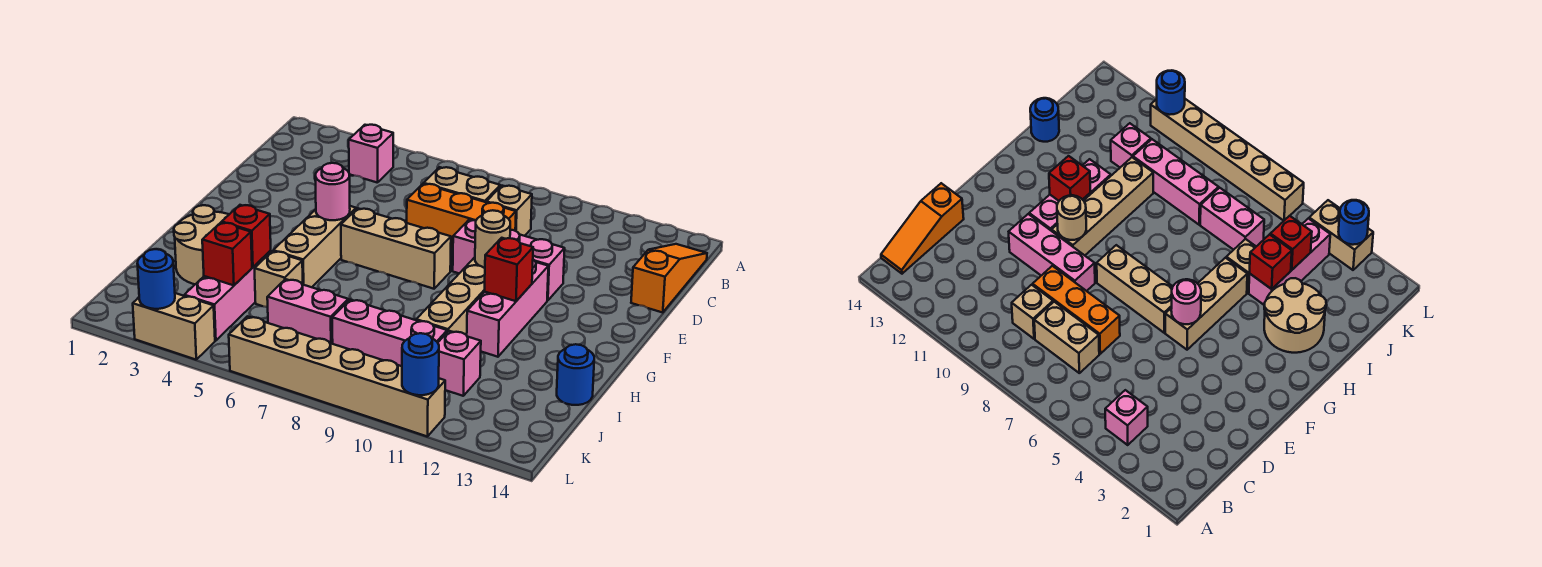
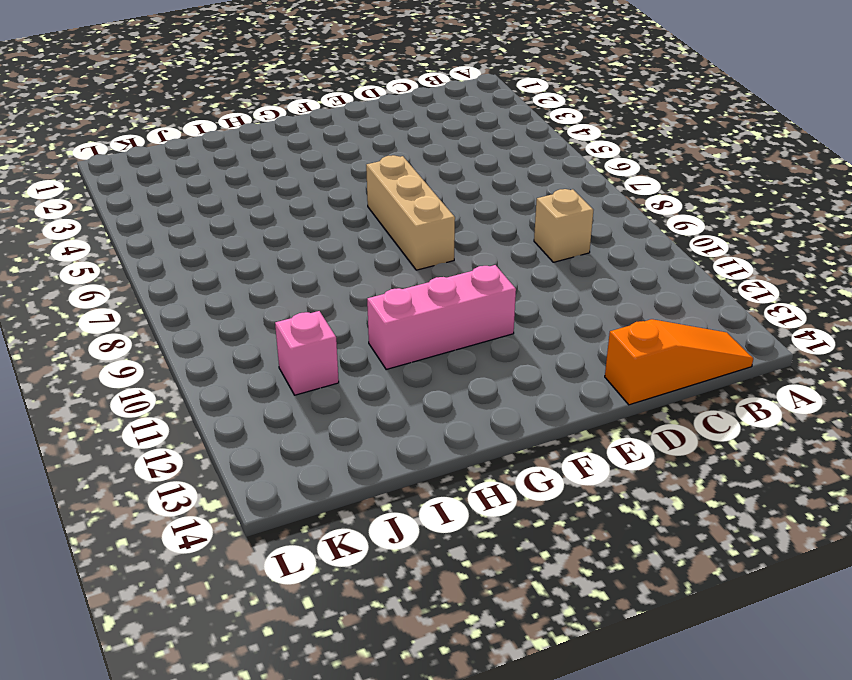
none -> pink brick B4 level 1
none -> tan brick C7:C8 level 1
none -> orange brick D7:D9 level 1

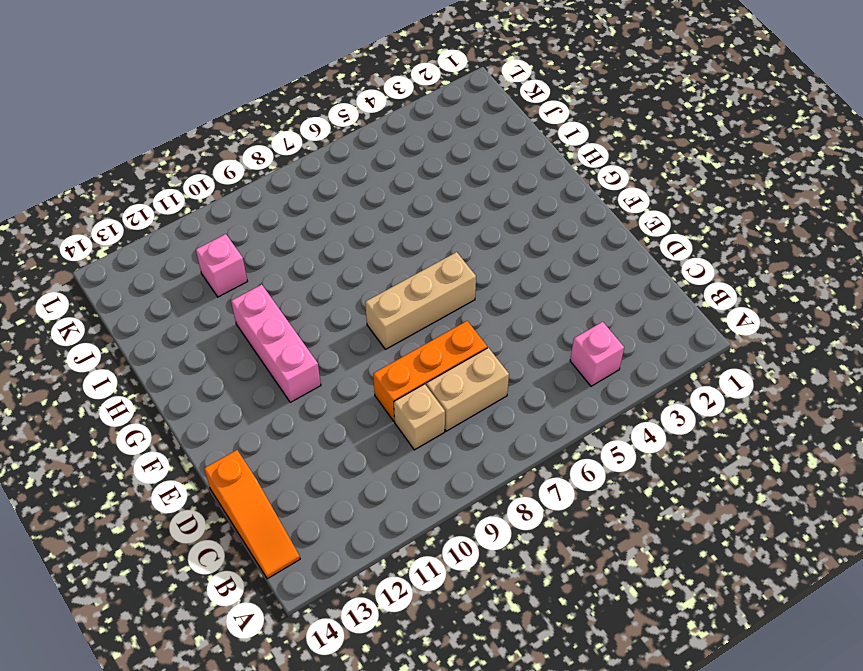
none -> pink brick E9:E11 level 1
none -> tan brick F5:H5 level 1
none -> tan brick F10:I10 level 1

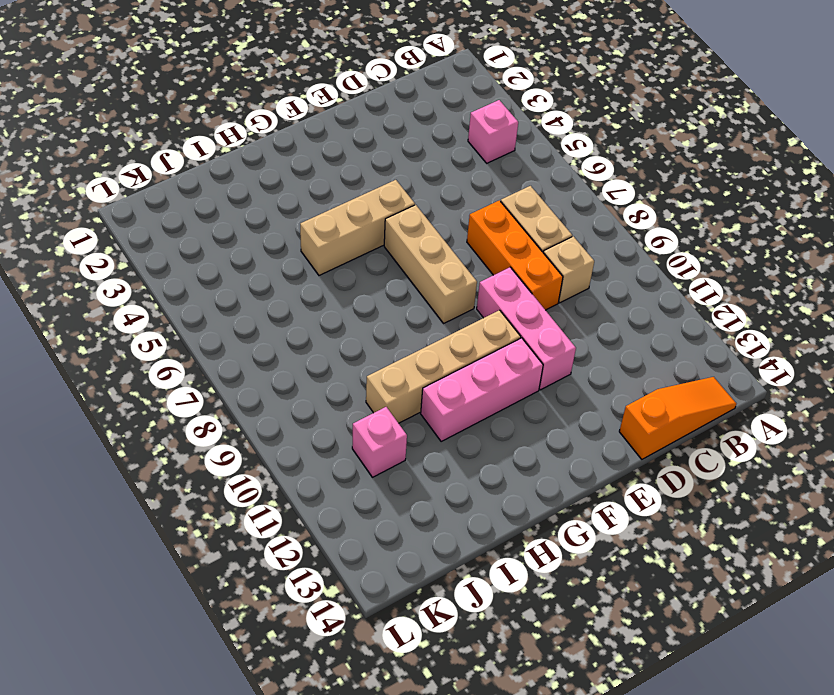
none -> tan round brick H2:I3 level 1
none -> pink brick I4:K4 level 1
none -> tan brick I5 level 1

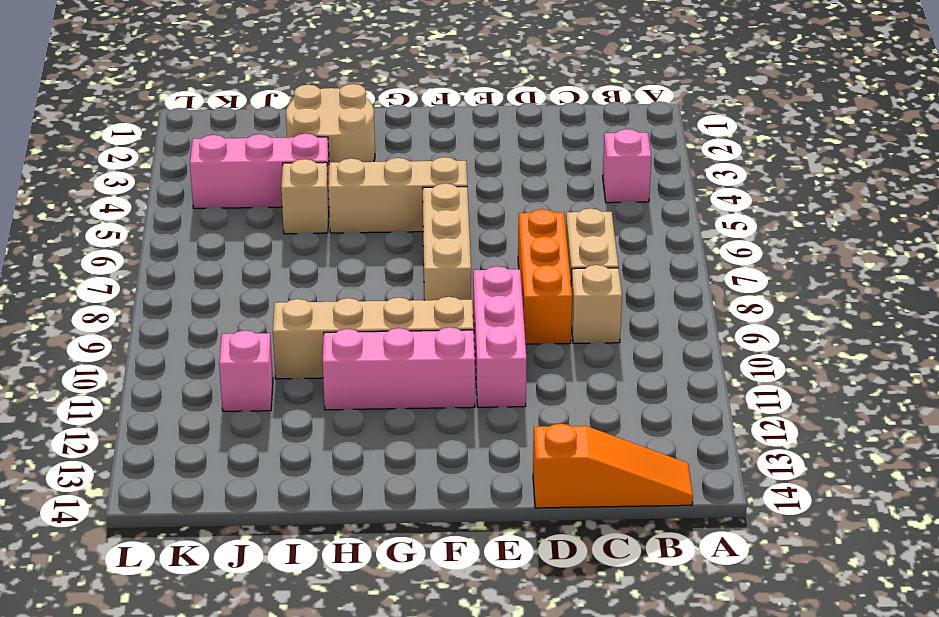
none -> blue round brick I14 level 1
none -> pink brick J6:J7 level 1
none -> pink brick J8:J10 level 1

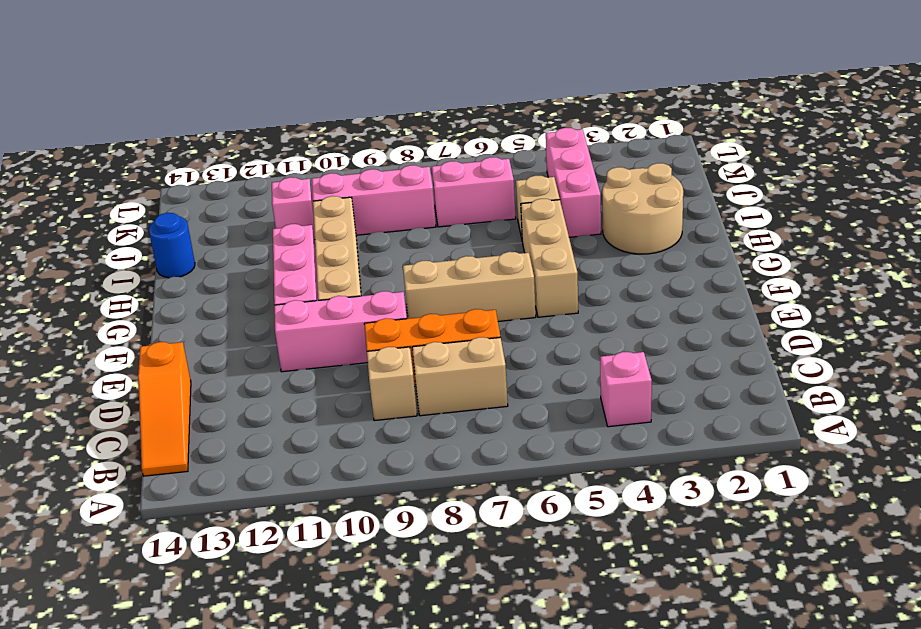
none -> tan brick L3:L4 level 1
none -> tan brick L6:L11 level 1
none -> pink round brick F5 level 2

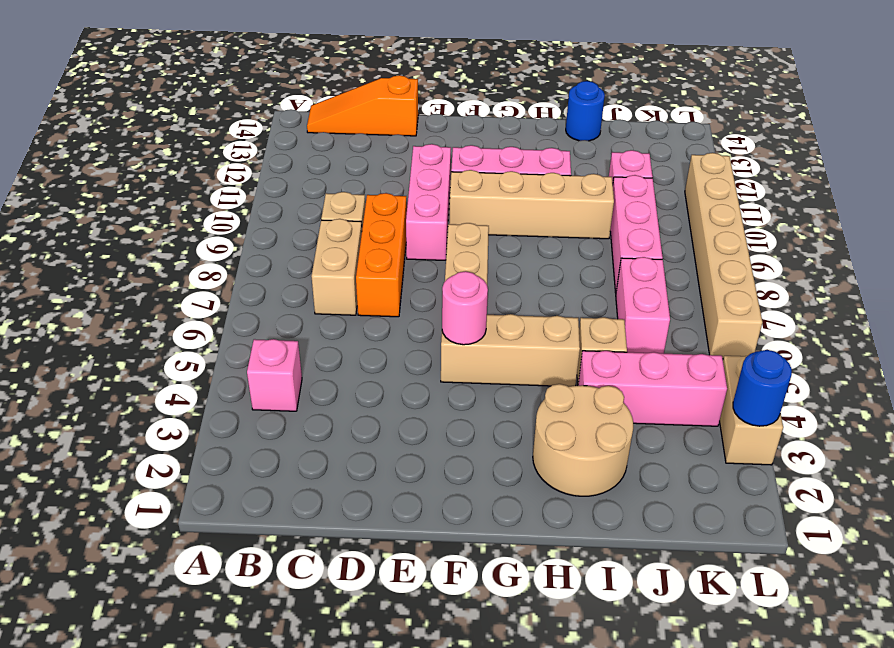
none -> tan round brick F10 level 2
none -> red brick G11 level 2
none -> red brick I4 level 2

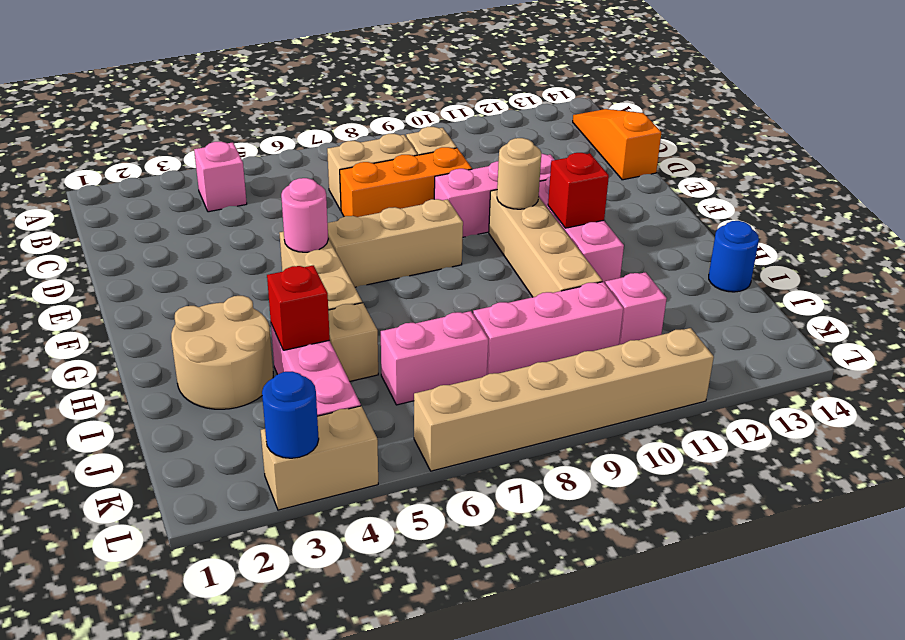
none -> red brick J4 level 2
none -> blue round brick L11 level 2

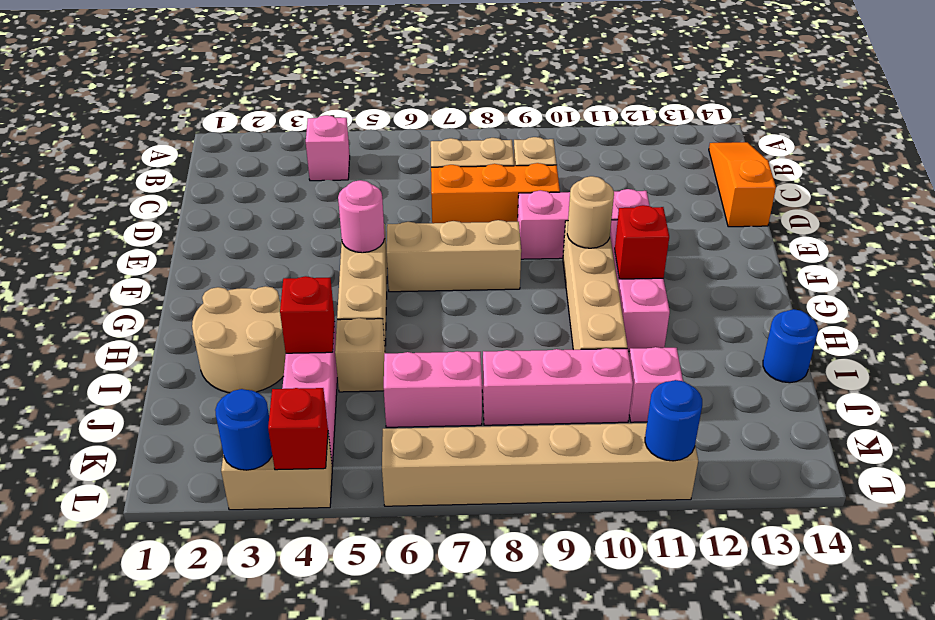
red brick L4 level 2 -> red brick J4 level 2

